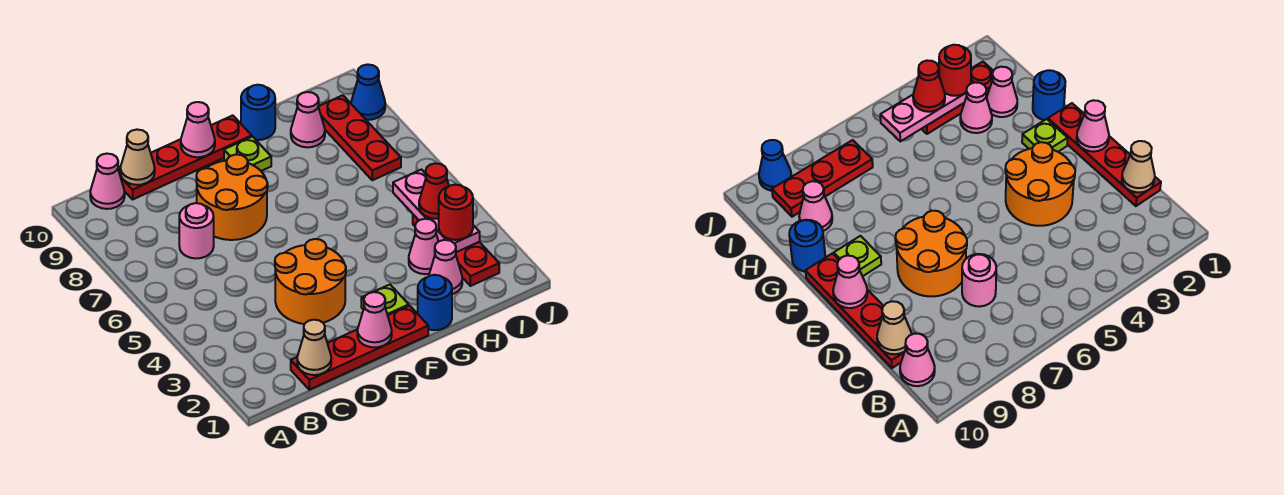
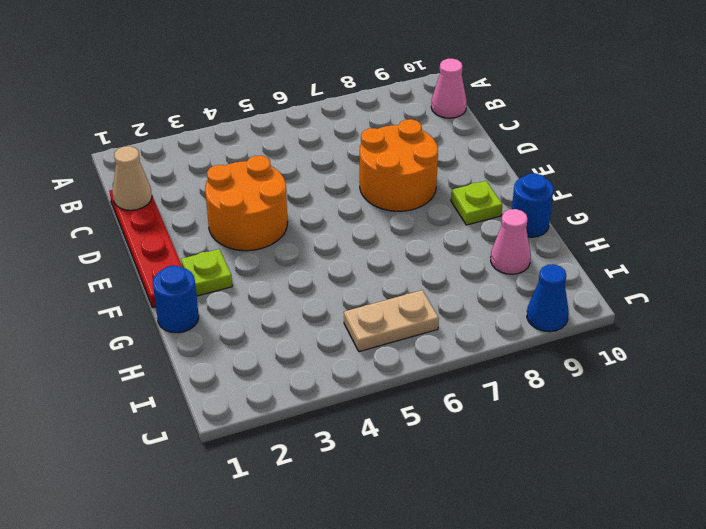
tan plate I5:I6 level 1 -> none
none -> pink round brick C7 level 1
none -> red plate C10:F10 level 1
none -> pink cone H2 level 1

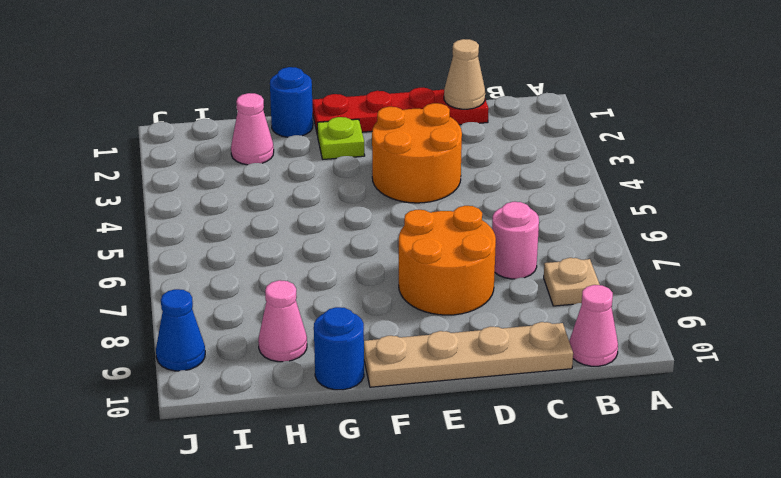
tan plate B8 level 1 -> none
tan plate C10:F10 level 1 -> red plate C10:F10 level 1
none -> lime plate F9 level 1
none -> pink cone H3 level 1
none -> red plate I2:I4 level 1

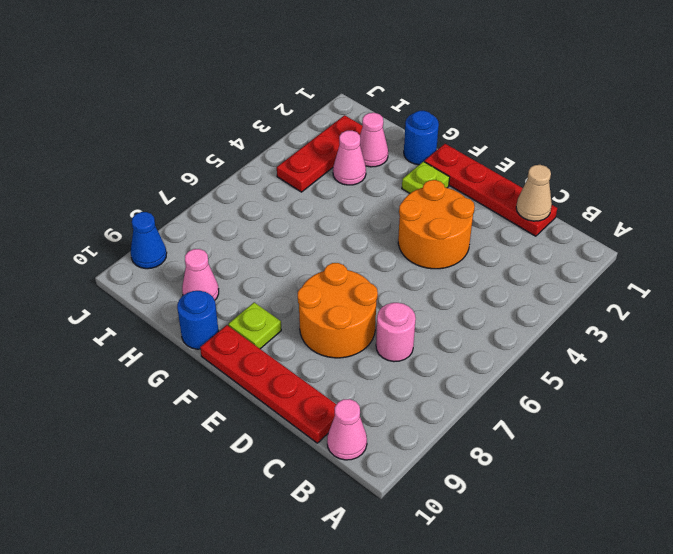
none -> red plate I7:I9 level 1
none -> tan cone C10 level 2
none -> pink cone E1 level 2

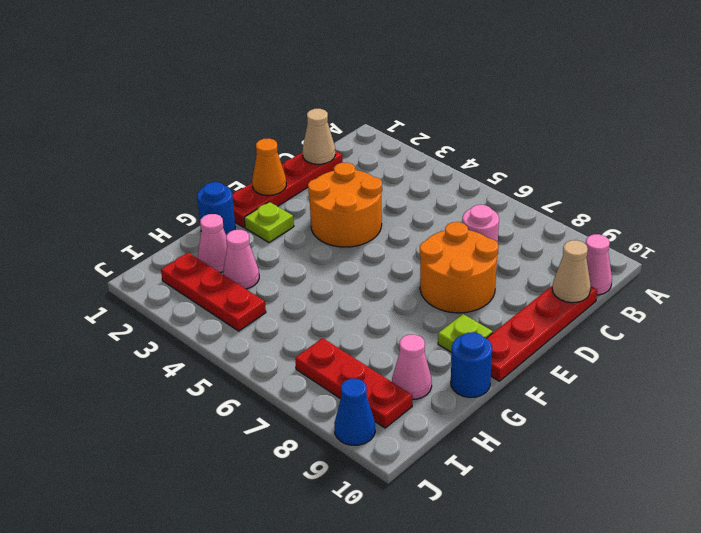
orange cone E1 level 2 -> pink cone E1 level 2
none -> pink cone E10 level 2
none -> pink plate I3:I5 level 2
none -> red round brick I3 level 3

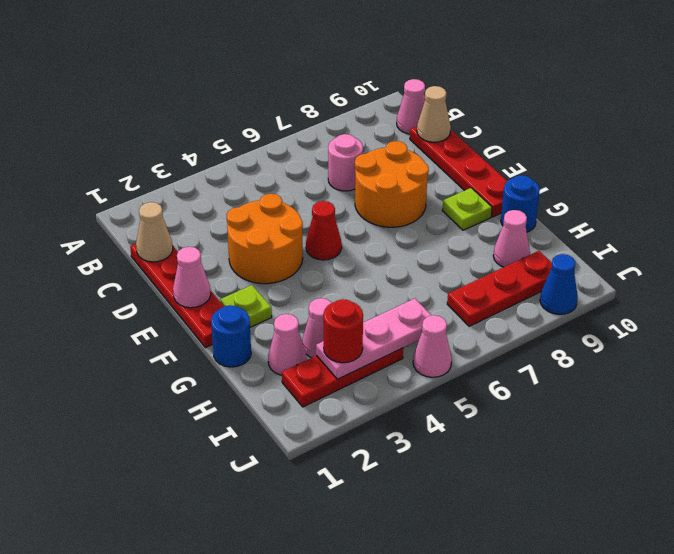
red cone E5 level 1 -> red cone I4 level 3
pink cone J5 level 1 -> pink cone E10 level 2

